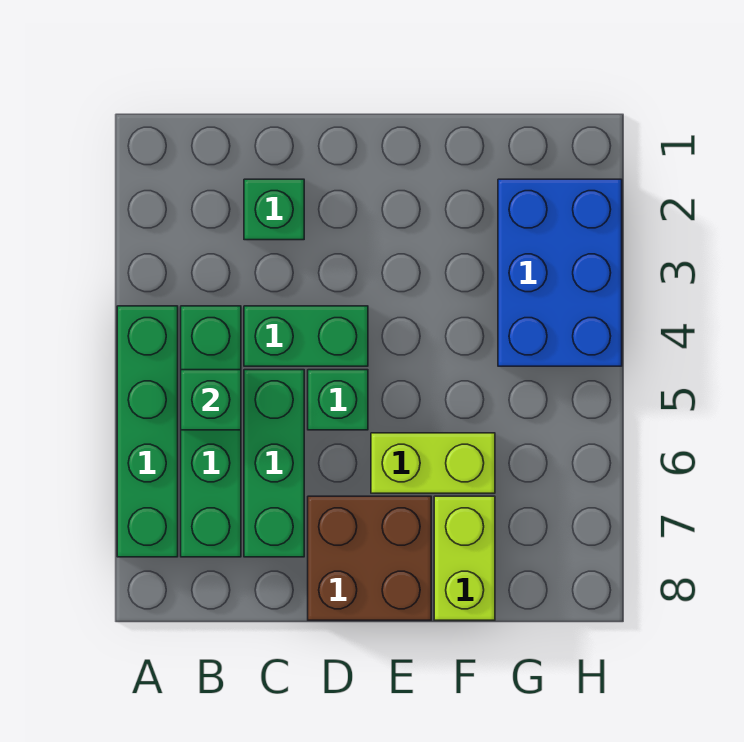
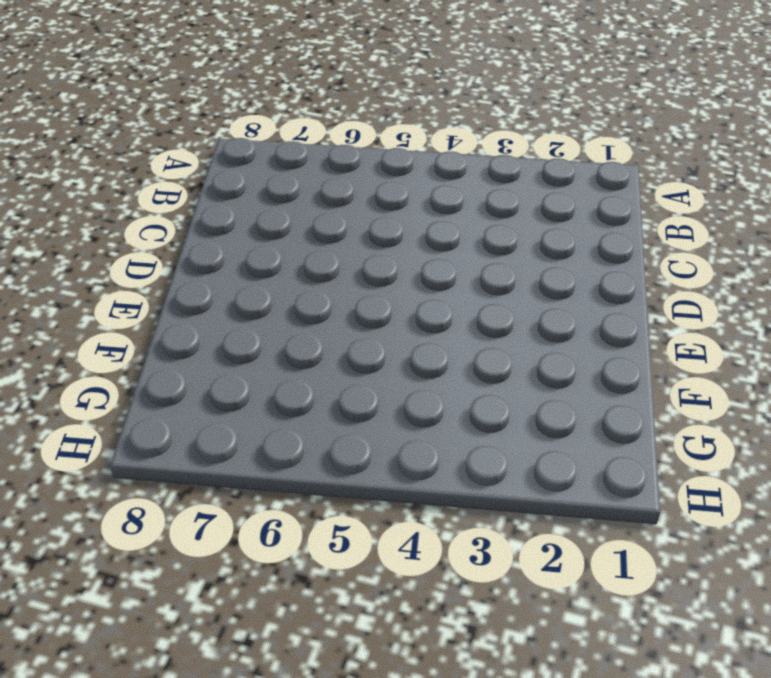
none -> green brick A4:A7 level 1
none -> green brick B4:B7 level 1

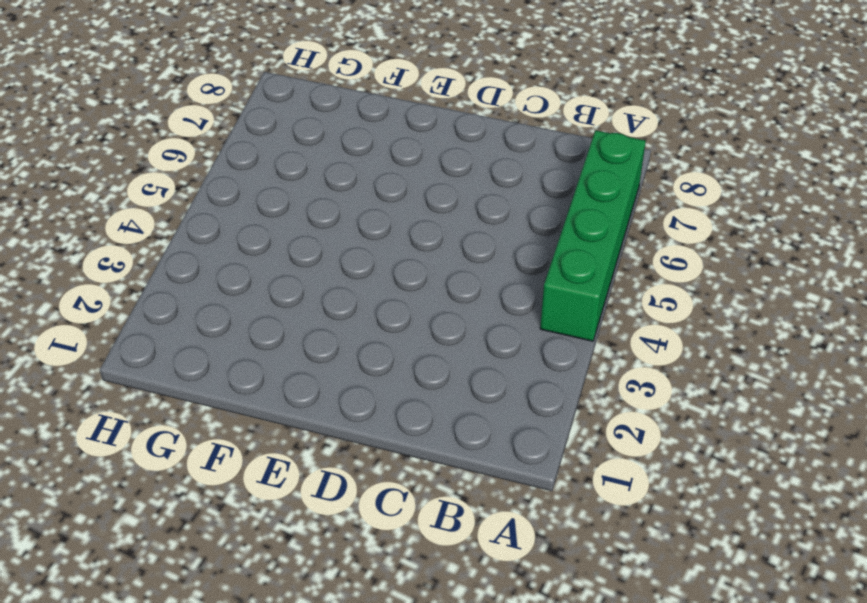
none -> green brick B4:B7 level 1
none -> green brick C2 level 1

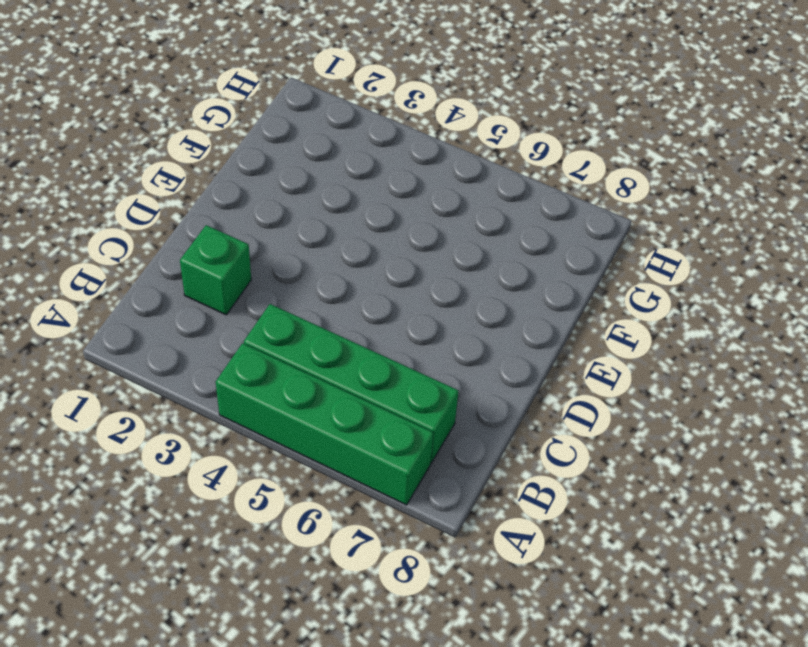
none -> green brick C4:D4 level 1
none -> green brick C5:C7 level 1

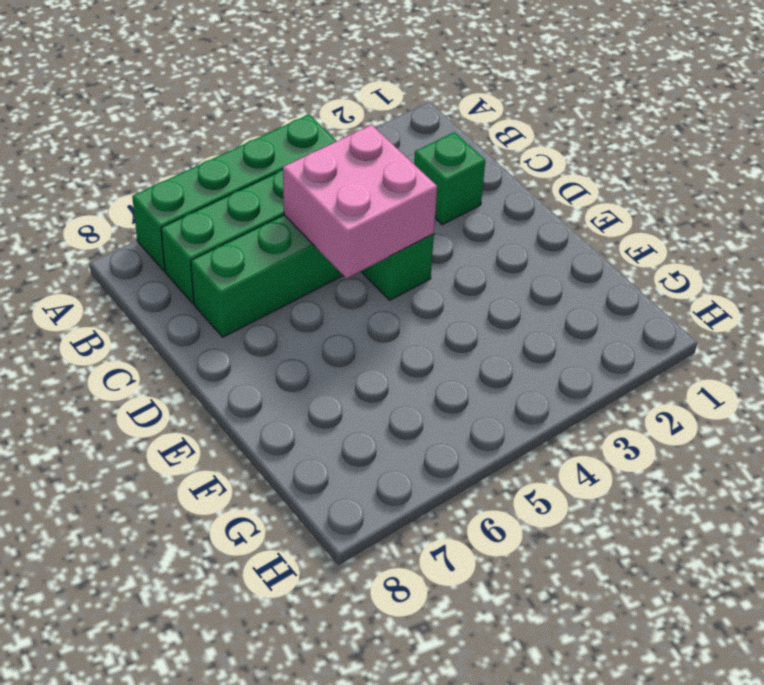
pink brick C4:D5 level 2 -> none
none -> green brick D5 level 1
none -> brown brick D7:E8 level 1

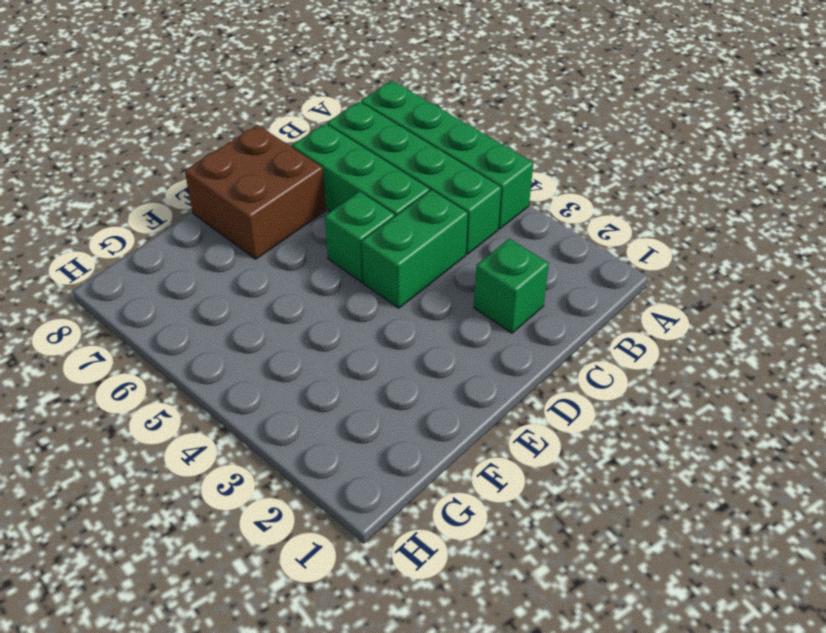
none -> lime brick E6:F6 level 1
none -> lime brick F7:F8 level 1

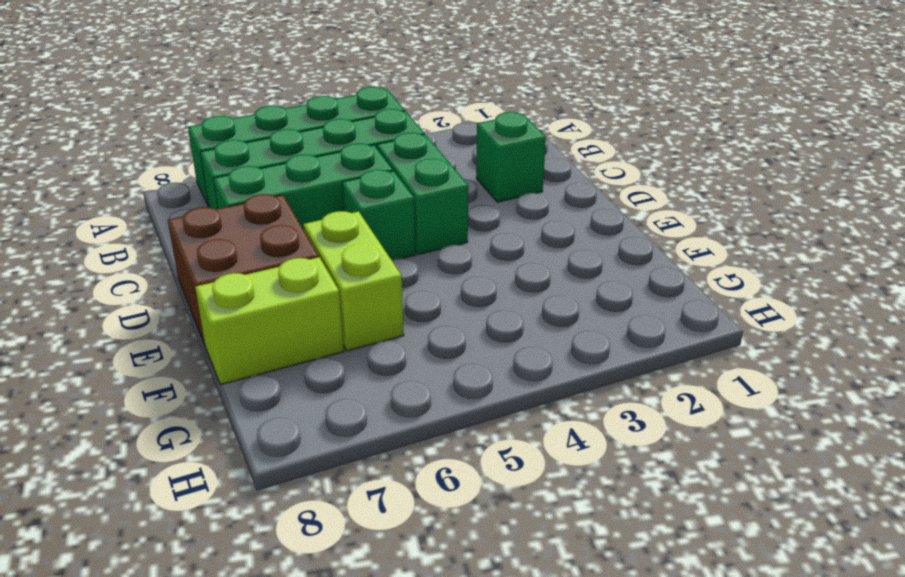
none -> blue brick G2:H4 level 1
none -> green brick B5 level 2

